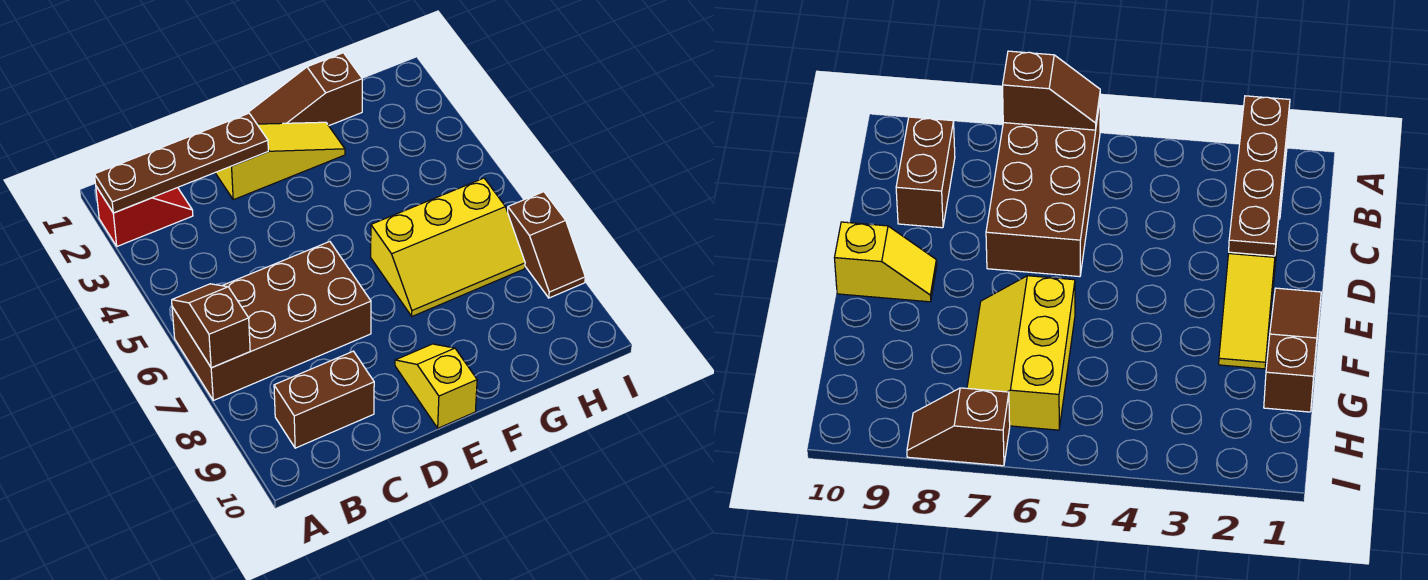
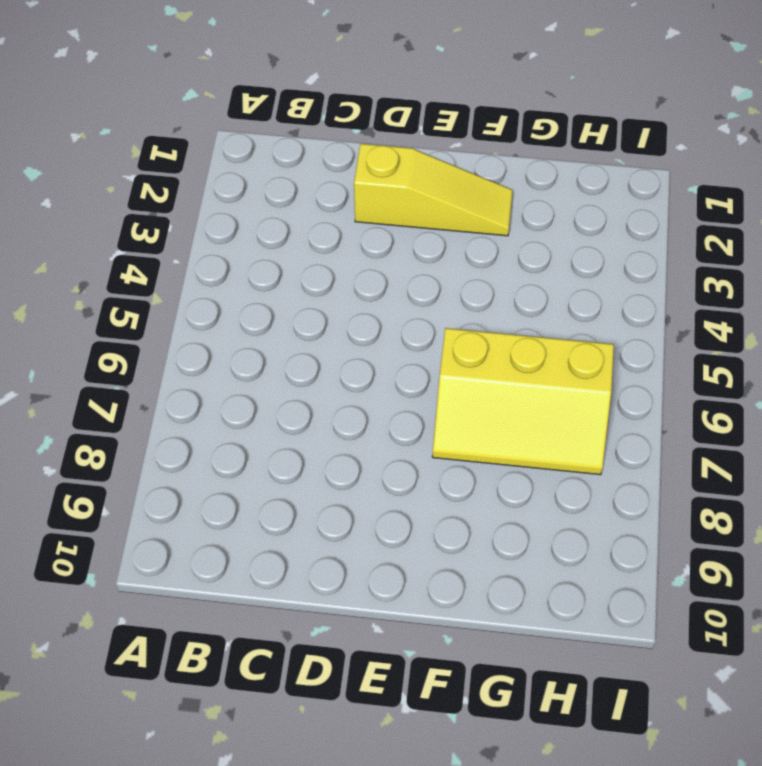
none -> red slope A2:B2 level 1 top A
none -> brown brick A6:D7 level 1

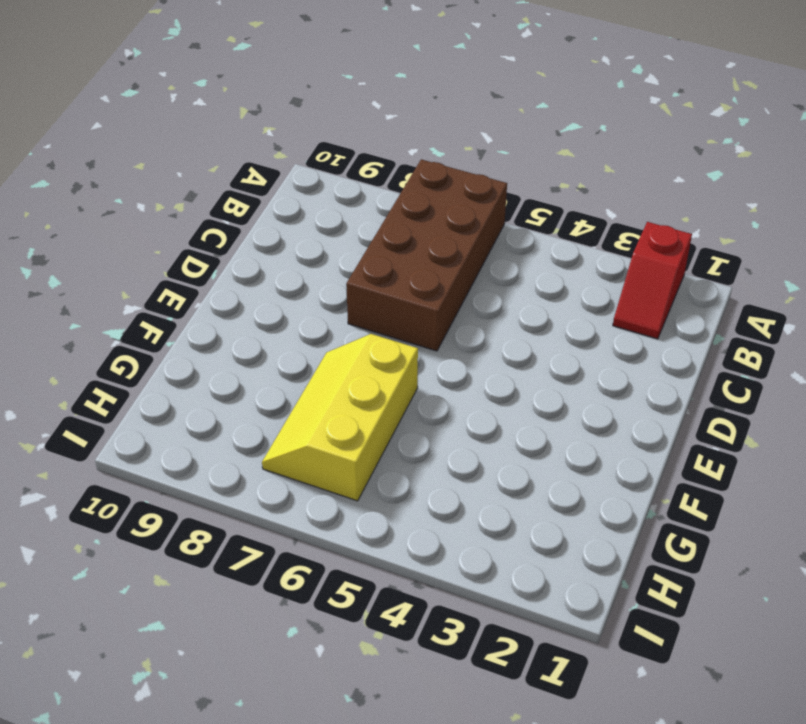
none -> brown brick B9:C9 level 1
none -> yellow slope D2:F2 level 1 top D

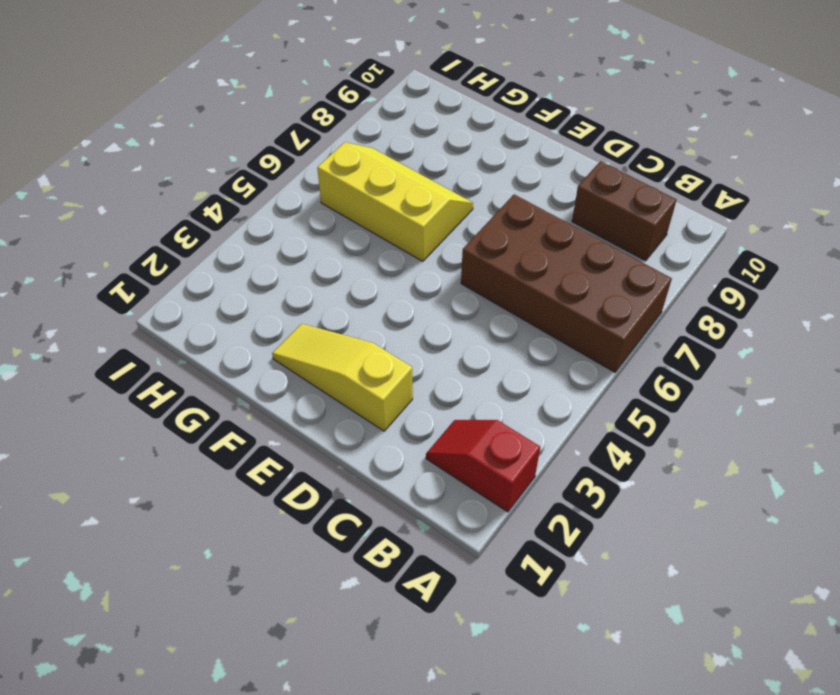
none -> brown slope E1:G1 level 1 top G
none -> yellow slope E9:E10 level 1 top 10

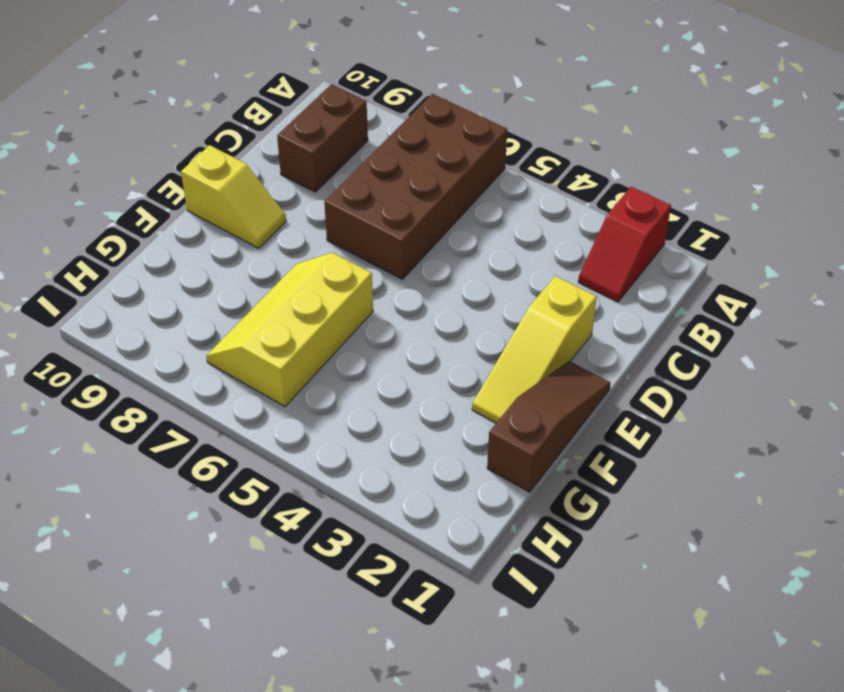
none -> brown slope I7:I8 level 1 top 7
none -> brown plate A2:D2 level 2

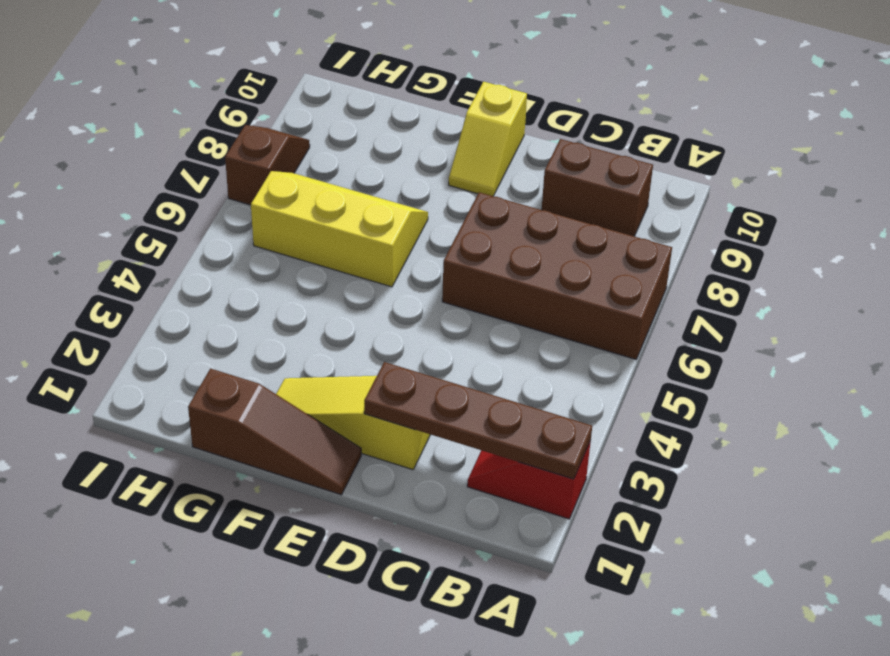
none -> brown slope A6:A7 level 2 top 7

